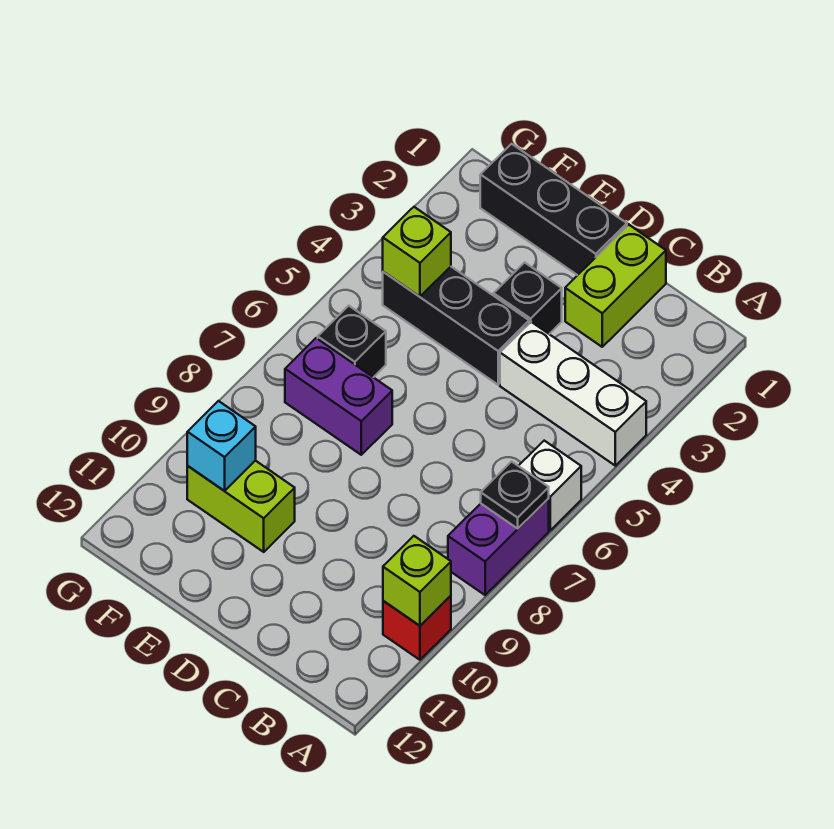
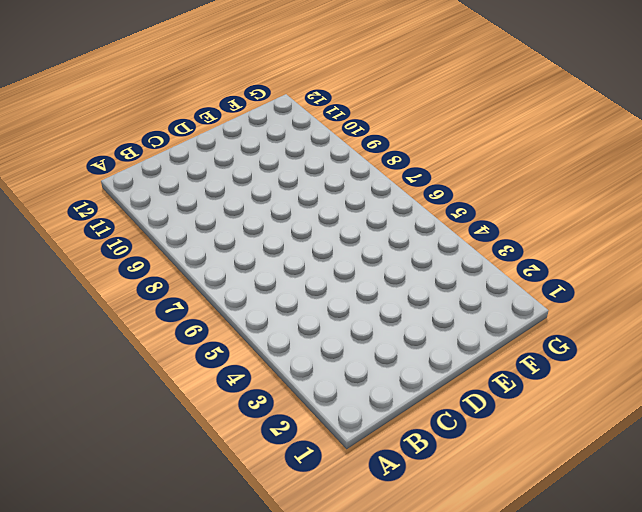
none -> white brick A4:C4 level 1
none -> white brick A6 level 1
none -> purple brick A7:A8 level 1

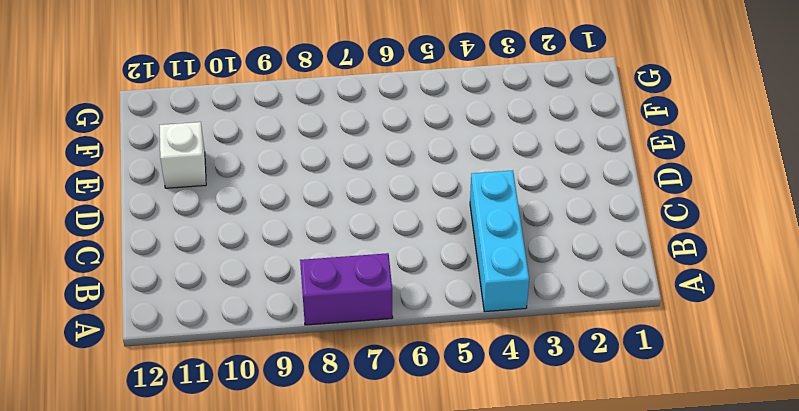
cyan brick A4:C4 level 1 -> white brick A4:C4 level 1
white brick E11 level 1 -> white brick A6 level 1
none -> red brick A10 level 1
none -> lime brick C1:C2 level 1
none -> black brick D1:F1 level 1

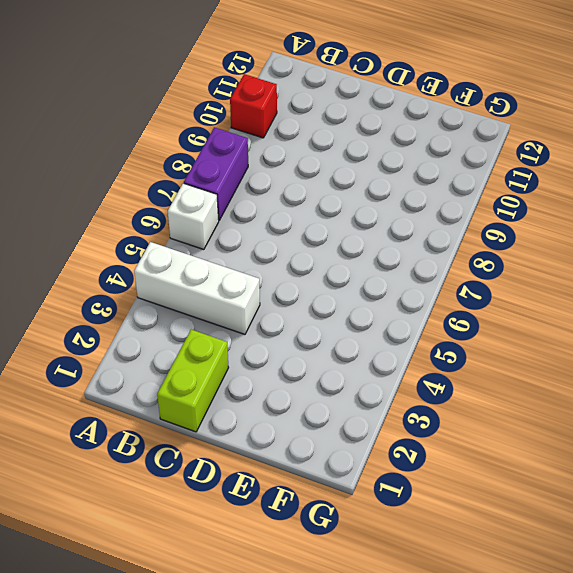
none -> black brick D1:F1 level 1
none -> black brick D3 level 1
none -> black brick D4:F4 level 1

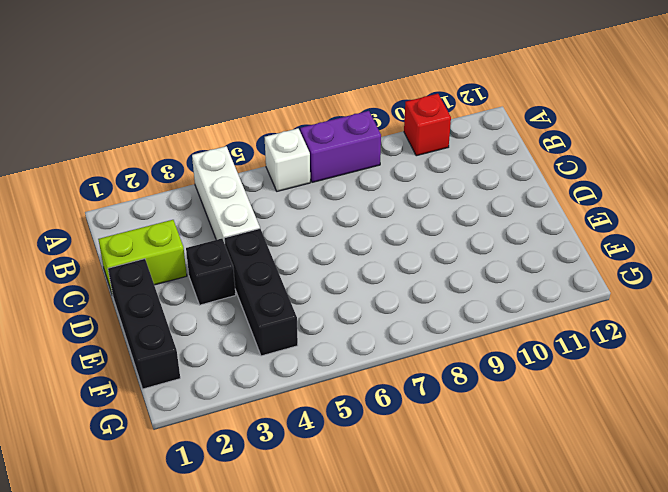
none -> purple brick E7:F7 level 1
none -> lime brick E10:F10 level 1
none -> black brick F6 level 1

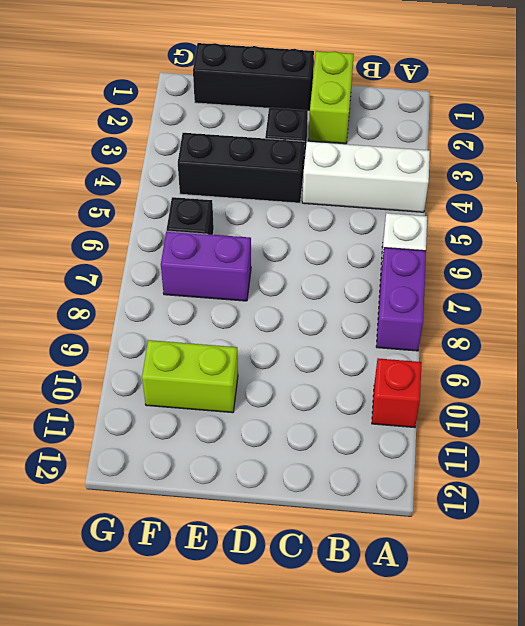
none -> black plate A7 level 2
none -> lime brick A10 level 2
none -> lime brick F4 level 2

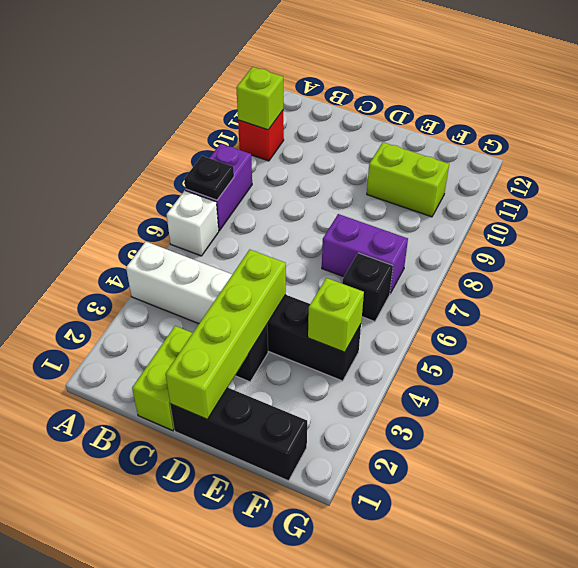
lime brick D1:D4 level 2 -> none
none -> cyan brick F10 level 2

